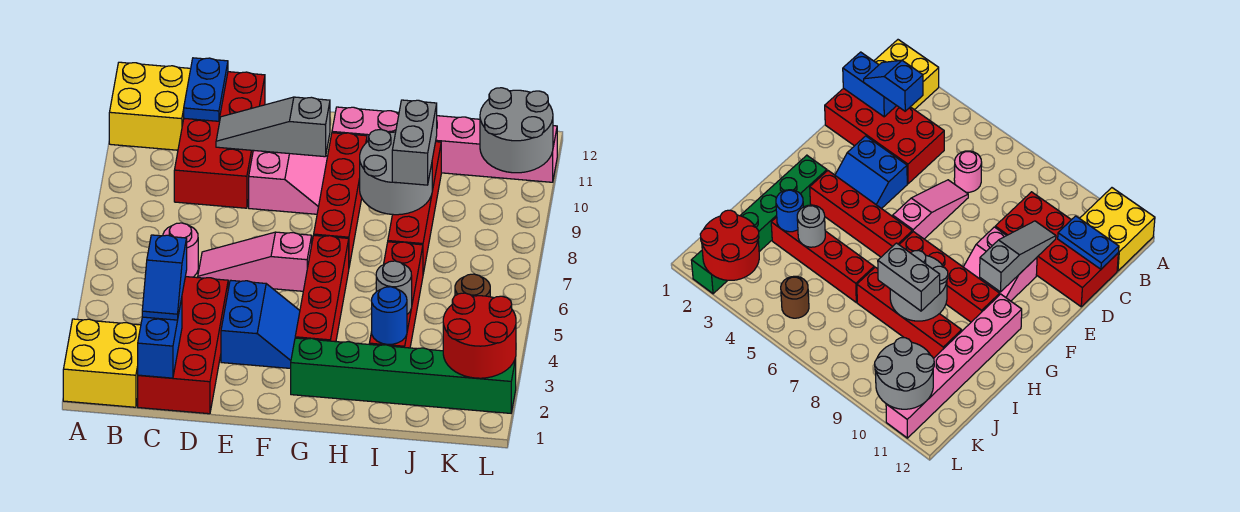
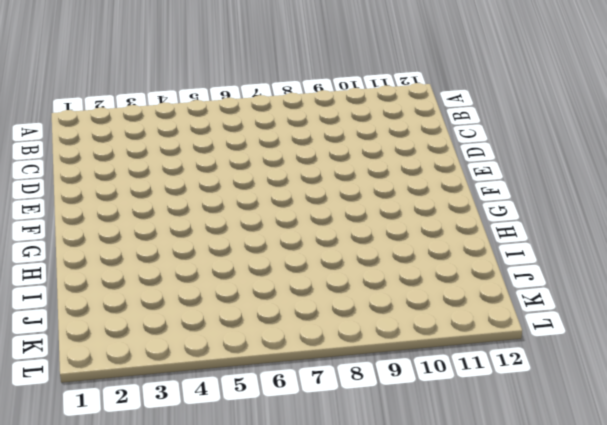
none -> yellow brick A1:B2 level 1
none -> yellow brick A11:B12 level 1
none -> red brick C1:D4 level 1

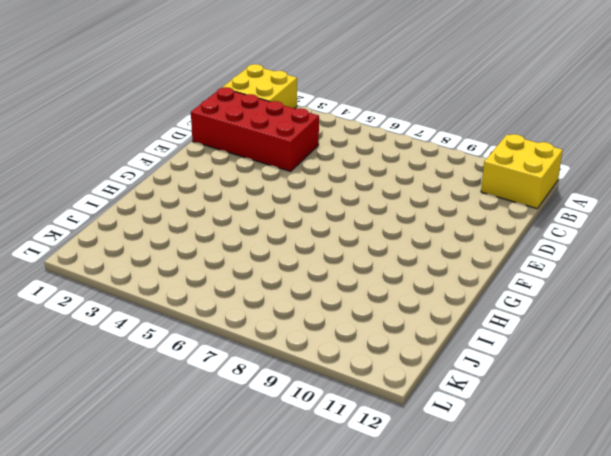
none -> pink round brick C6 level 1
none -> red brick C9:D12 level 1
none -> pink slope D6:F6 level 1 top F

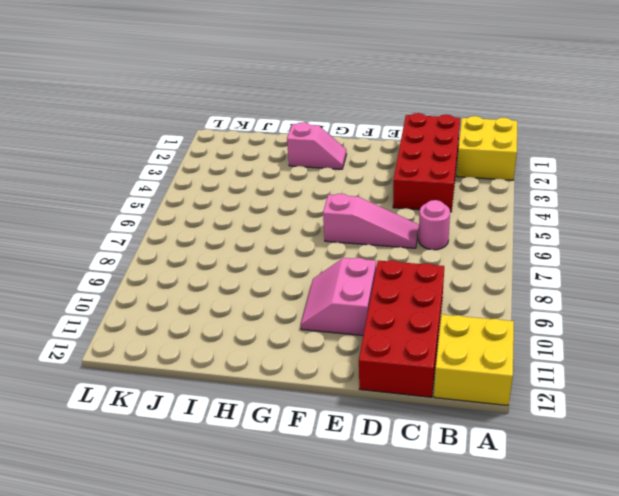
pink slope G2:H2 level 1 top H -> green brick G2:L2 level 1
none -> blue slope E3:F4 level 1 top E
none -> red brick G3:G6 level 1
none -> red brick G7:G10 level 1

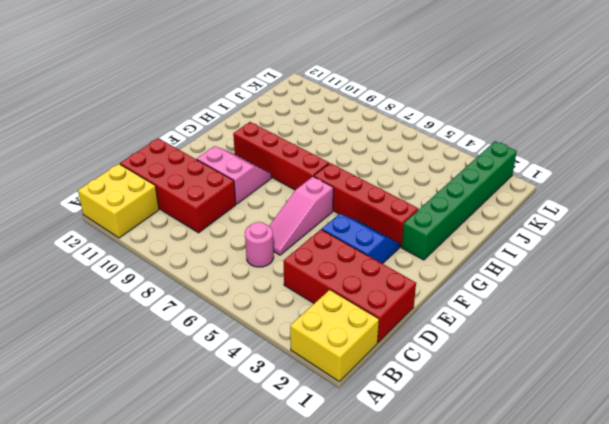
none -> pink brick G11:L11 level 1
none -> red brick I3:I6 level 1
none -> red brick I7:I10 level 1

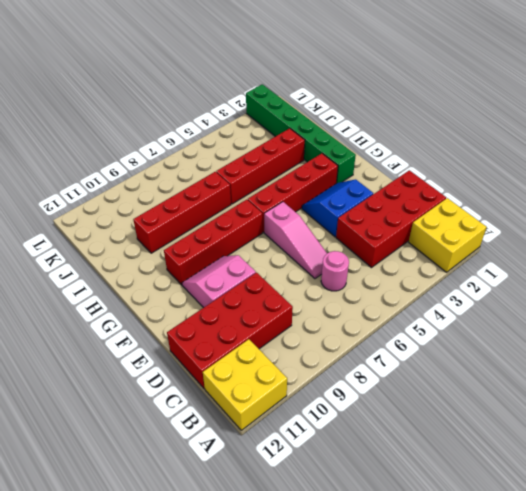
none -> pink brick G11:L11 level 1
none -> brown round brick K5 level 1
none -> blue brick C1:C2 level 2

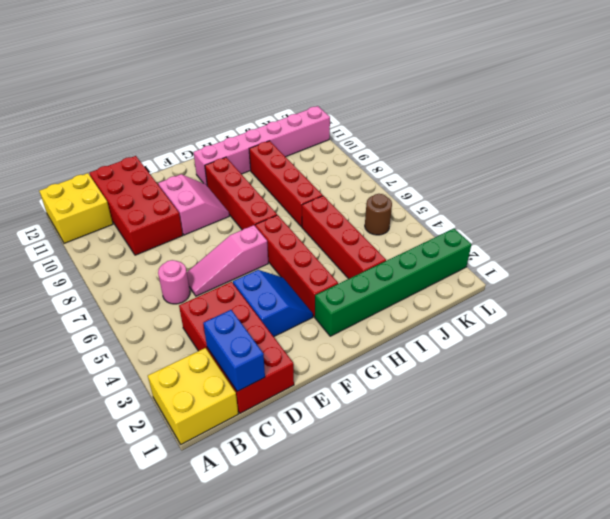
none -> blue plate C11:C12 level 2
none -> grey slope D10:F10 level 2 top F
none -> grey round brick H8:I9 level 2

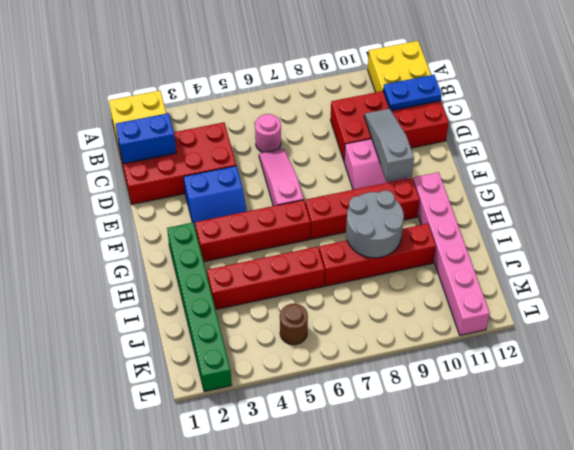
none -> blue round brick I3 level 2
none -> grey round brick I4 level 2
none -> red round brick K2:L3 level 2

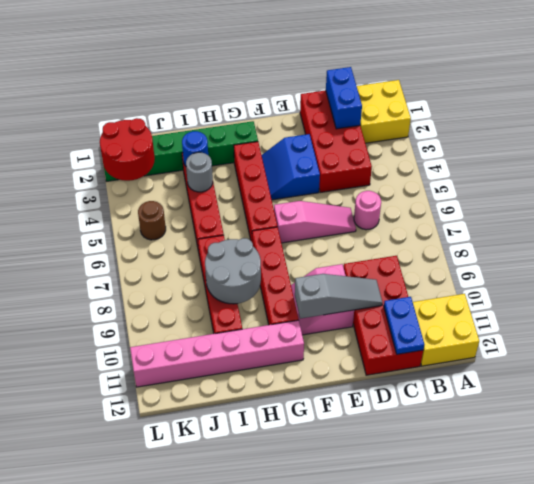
none -> grey round brick K10:L11 level 2
none -> blue slope C2:C3 level 3 top 3
none -> grey brick I8:I9 level 3

